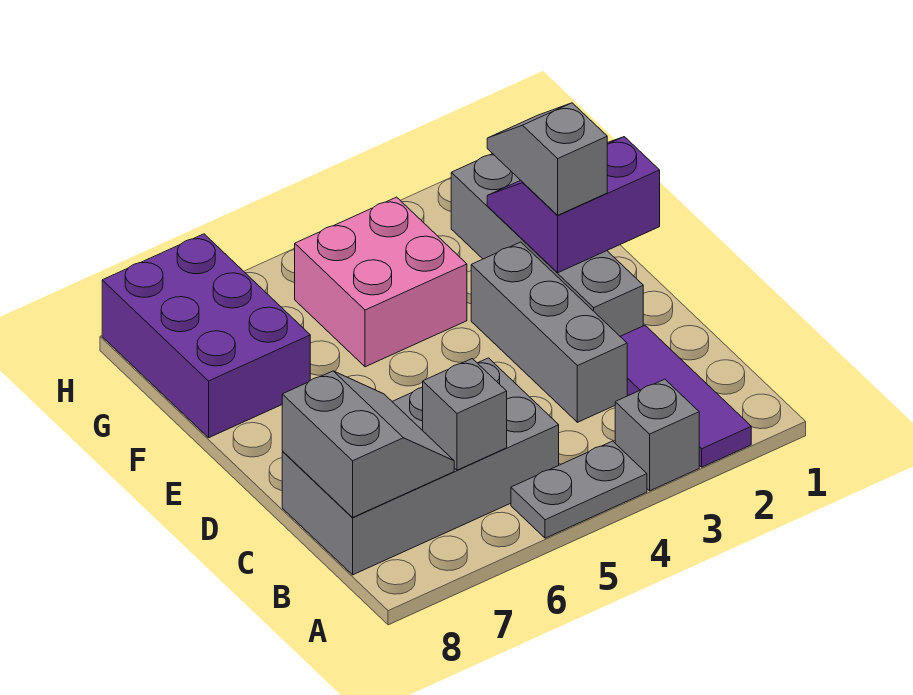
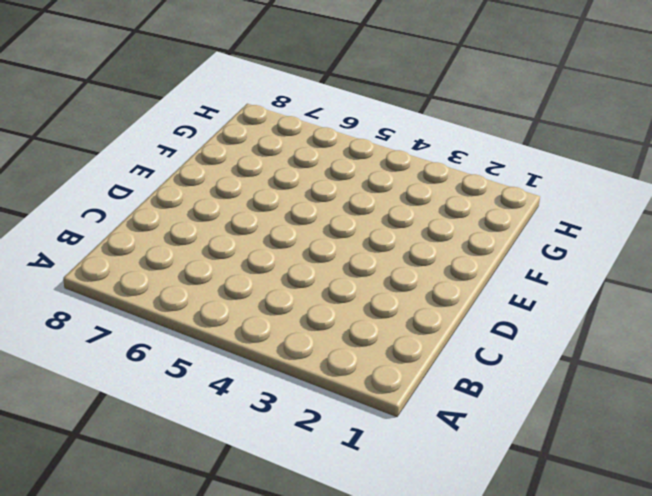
none -> purple tile A2:C2 level 1
none -> grey brick A3 level 1
none -> grey plate A4:A5 level 1

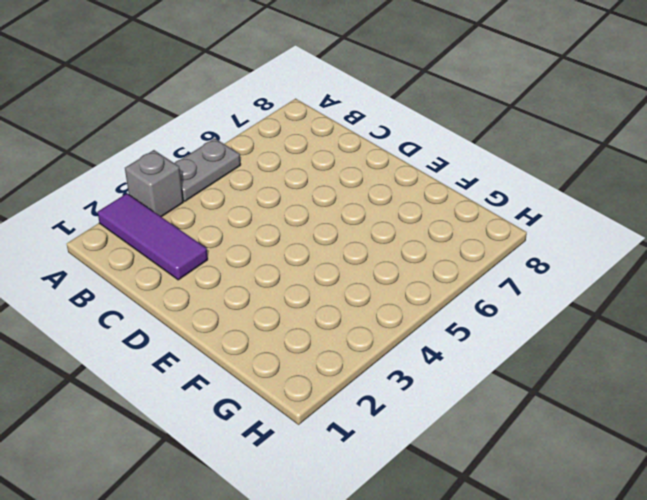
none -> grey brick B5:C8 level 1
none -> grey brick C3:E3 level 1
none -> grey brick D2:G2 level 1

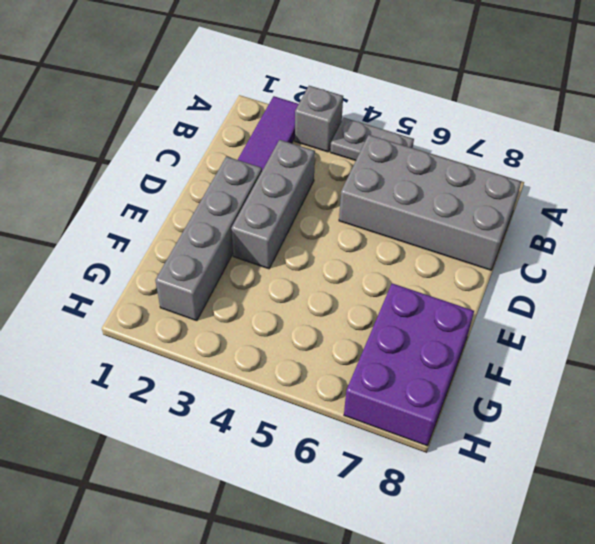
none -> pink brick F4:G5 level 1
none -> grey brick B6 level 2
none -> grey slope B7:C8 level 2 top 8

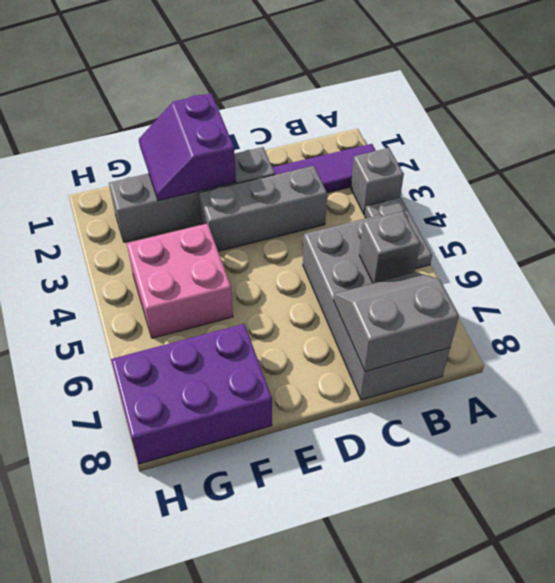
none -> grey slope E2:F2 level 3 top E

